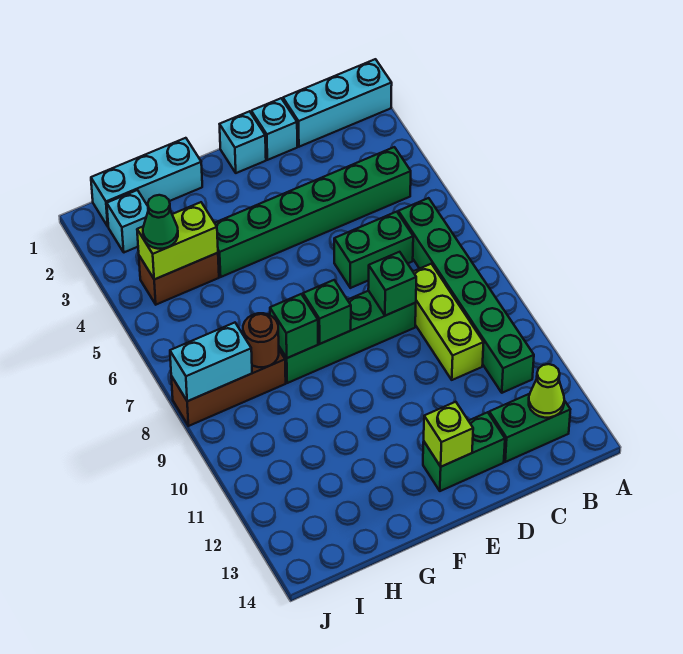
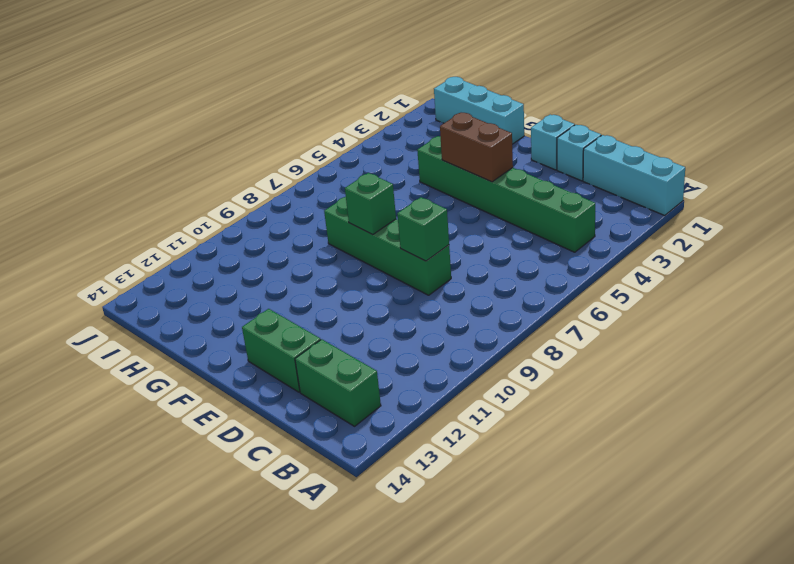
brown brick E4:F4 level 2 -> brown brick H4:I4 level 1
none -> green brick B6:B11 level 1
none -> green brick C6:D6 level 1
none -> lime brick C8:C10 level 1

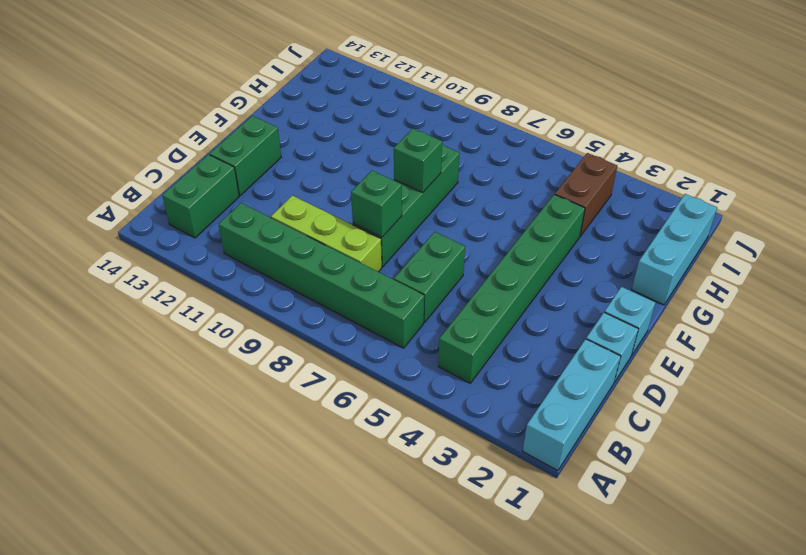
none -> brown brick H8:J8 level 1
none -> cyan brick I2 level 1
none -> lime cone B13 level 2

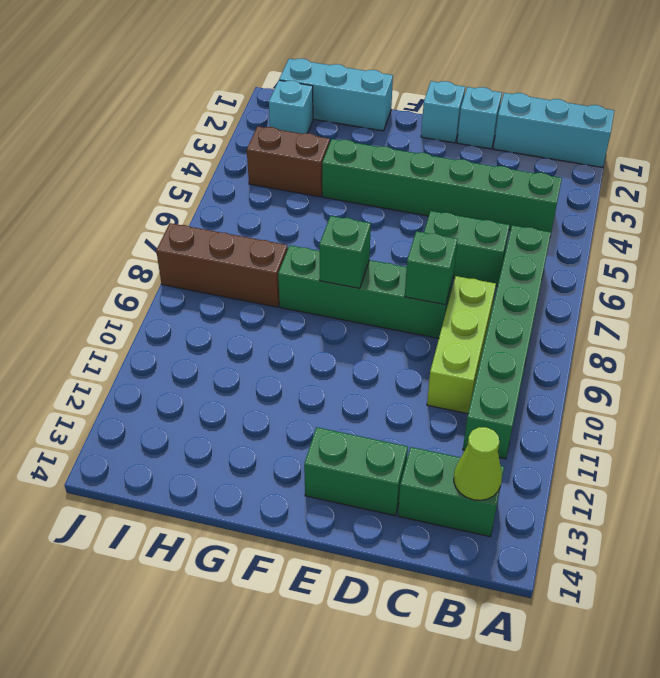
none -> lime brick E13 level 2
none -> green brick G8 level 2
none -> lime brick H4:I4 level 2

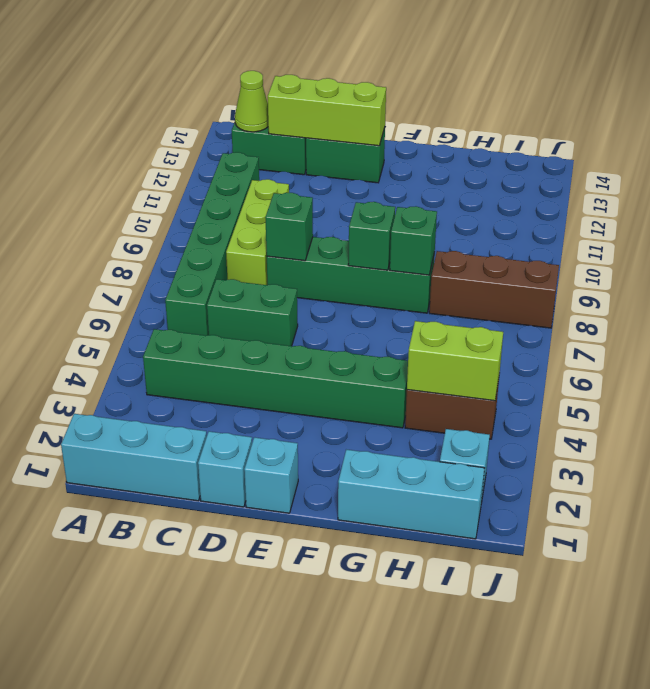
lime brick C13:E13 level 2 -> lime brick E13 level 2
none -> brown round brick H8 level 2
none -> cyan brick I8:J8 level 2
none -> green cone I4 level 3

